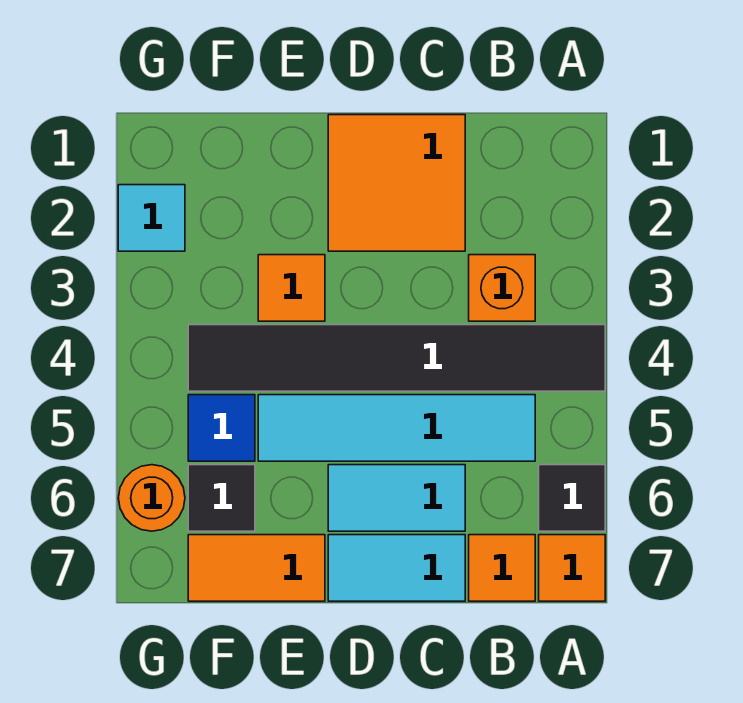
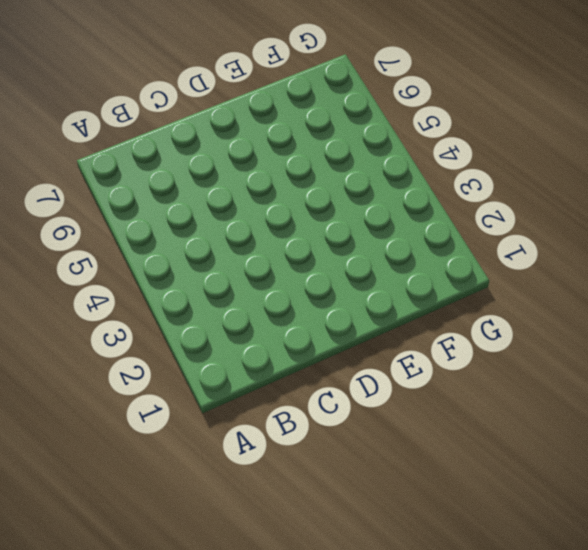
none -> black tile A4:F4 level 1
none -> black tile A6 level 1
none -> orange tile A7 level 1

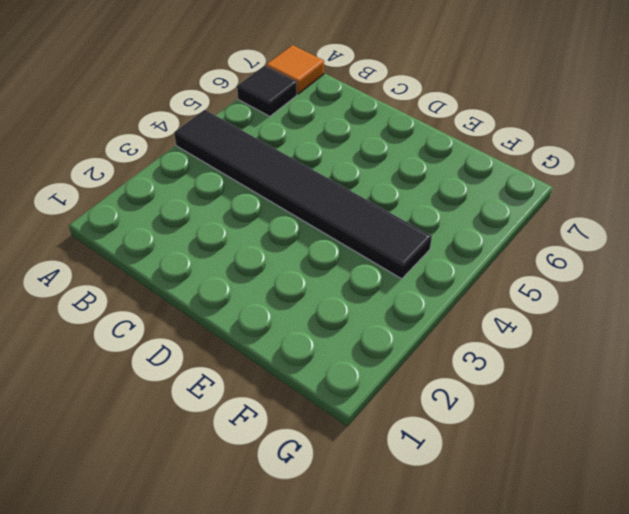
none -> orange brick B3 level 1
none -> cyan tile B5:E5 level 1
none -> orange tile B7 level 1

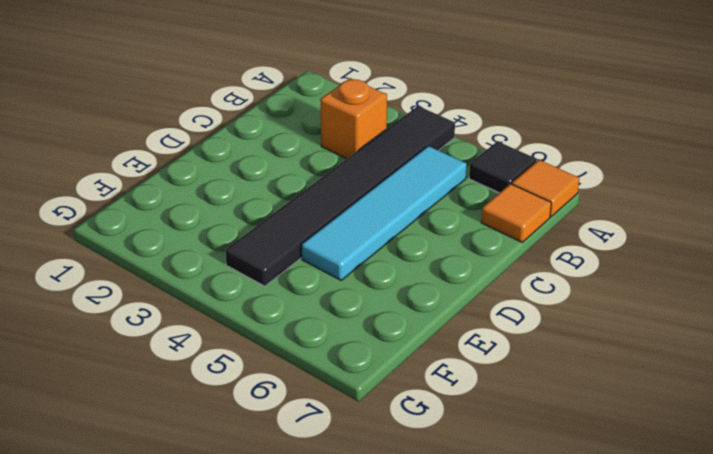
none -> orange tile C1:D2 level 1
none -> cyan tile C6:D6 level 1
none -> cyan tile C7:D7 level 1

